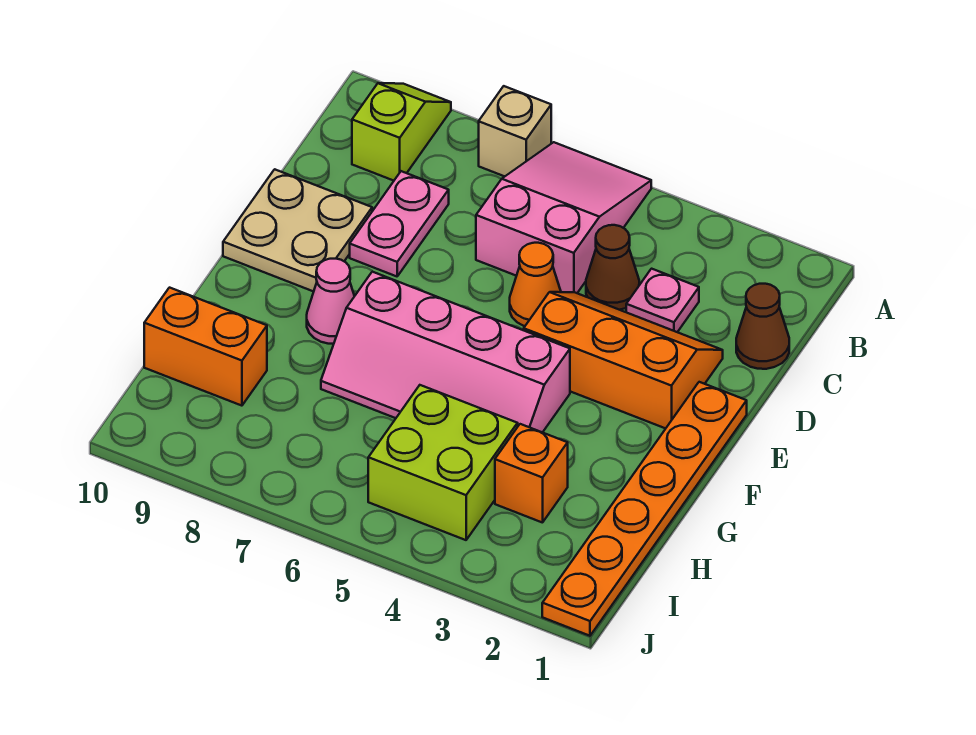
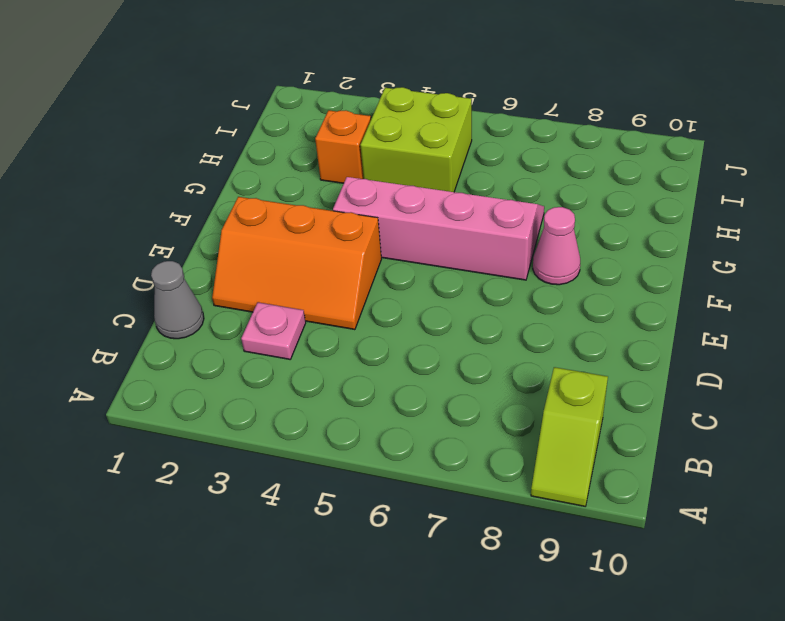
grey cone C1 level 1 -> brown cone C1 level 1
none -> pink slope A5:C6 level 1 top C
none -> tan brick A7 level 1
none -> brown cone C4 level 1

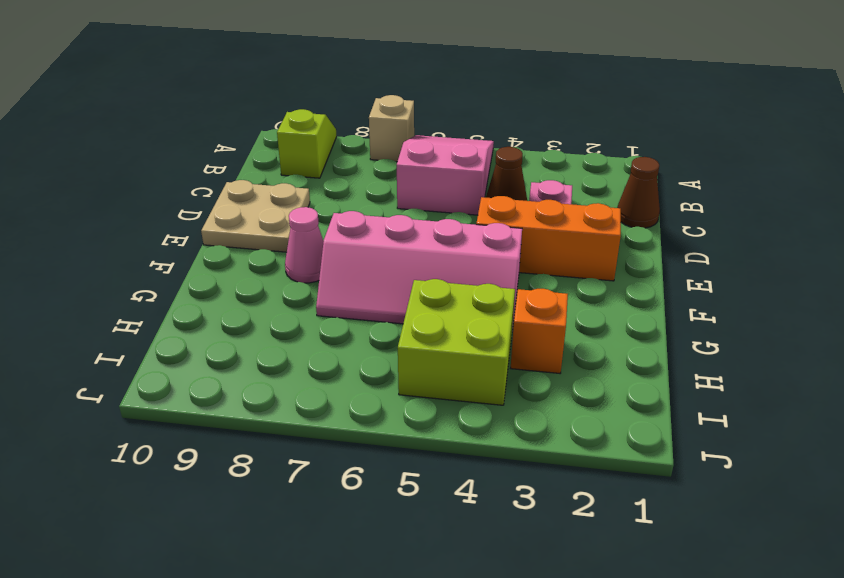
none -> pink plate C8:D8 level 1
none -> orange cone D5 level 1
none -> orange plate E1:J1 level 1

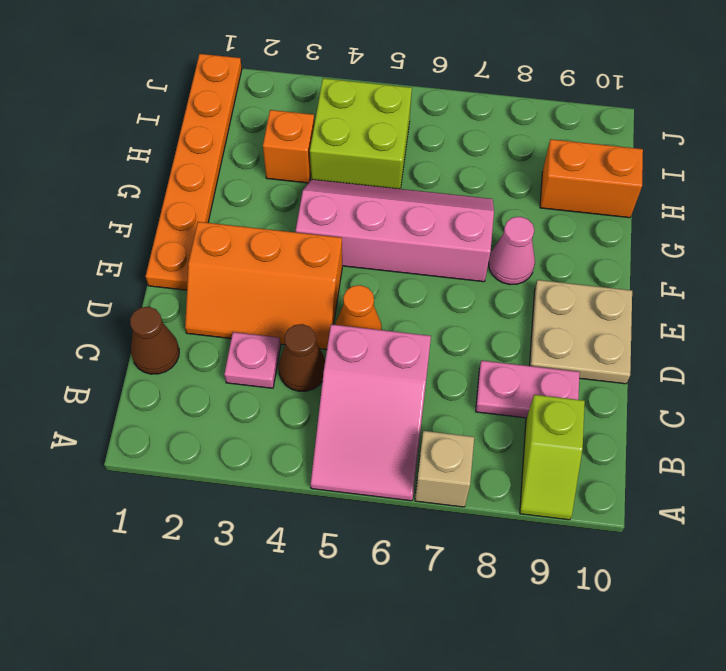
pink plate C8:C9 level 1 -> pink plate C8:D8 level 1

